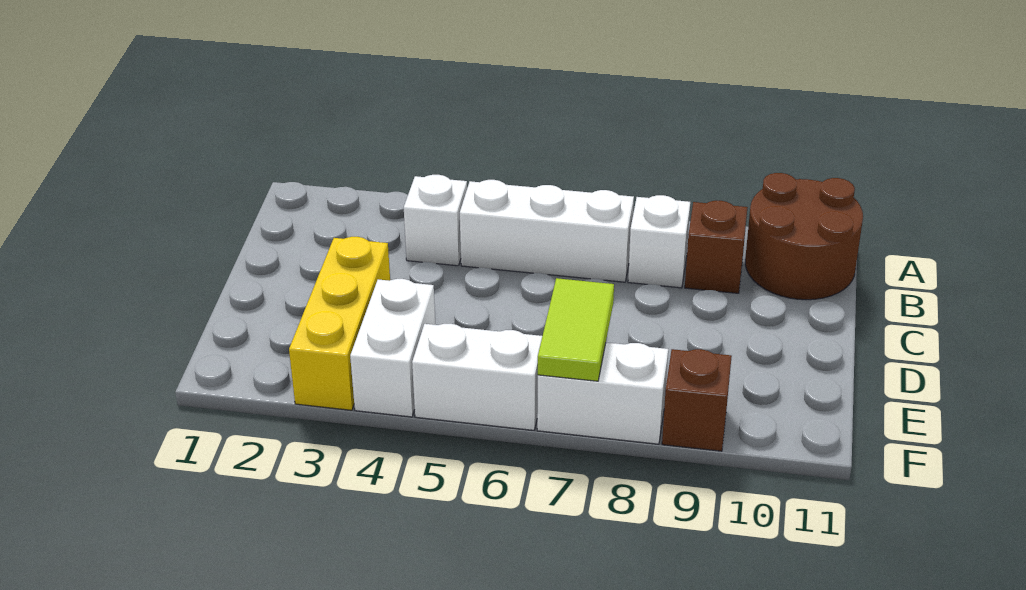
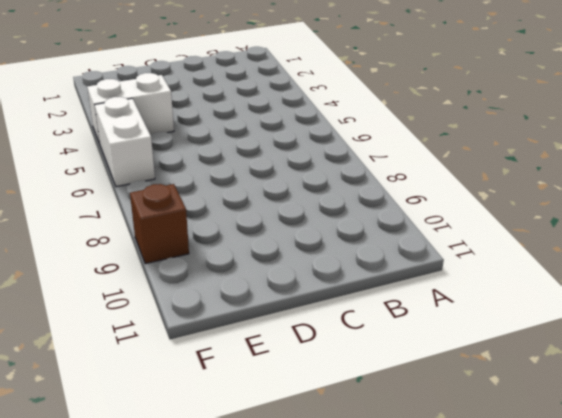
none -> brown round brick A10:B11 level 1
none -> white brick B4 level 1

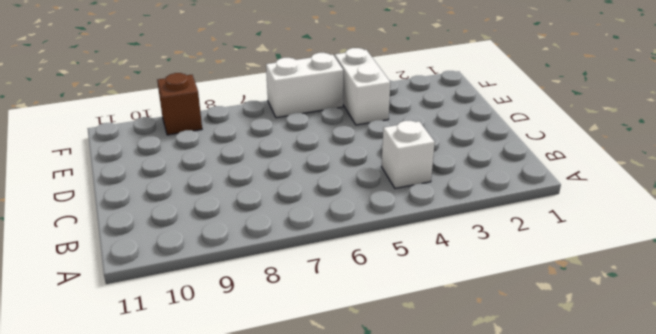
none -> brown round brick A10:B11 level 1
none -> white brick B5:B7 level 1

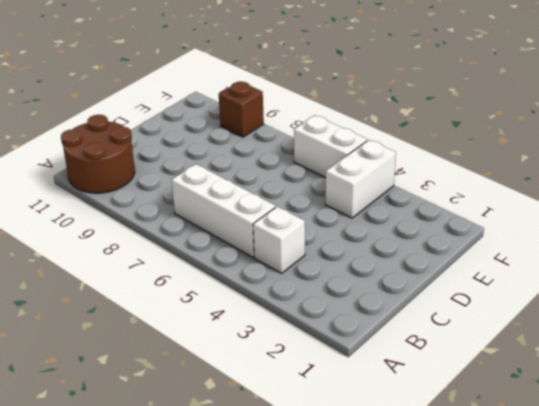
none -> white brick B8 level 1
none -> brown brick B9 level 1

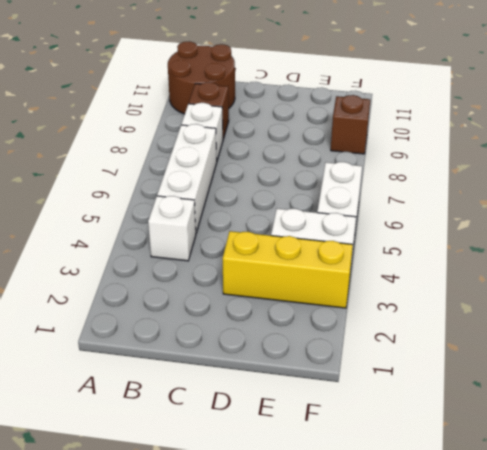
none -> white brick F7:F8 level 1
none -> lime tile E7:F7 level 2

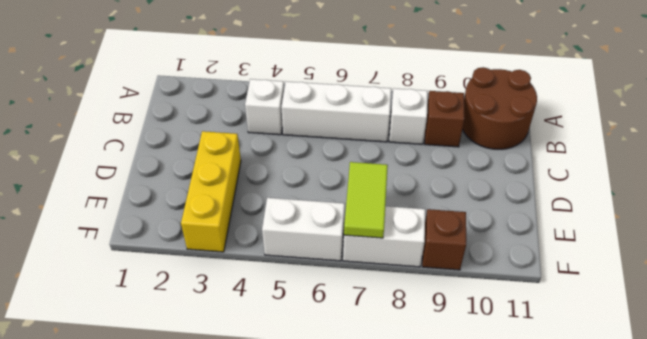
none -> white brick E4:F4 level 1

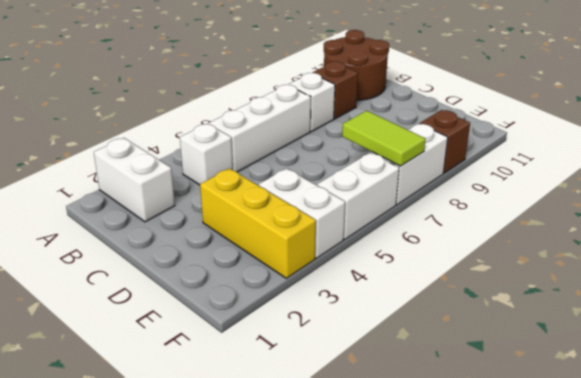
white brick A2:B2 level 1 -> none

